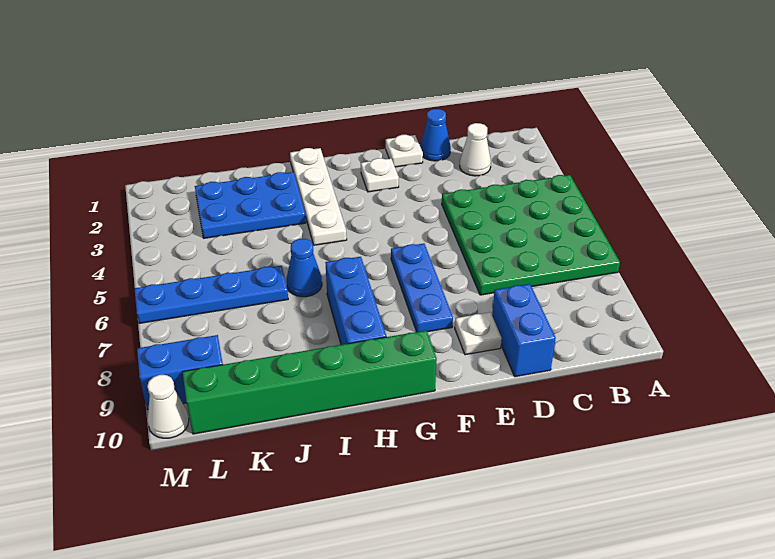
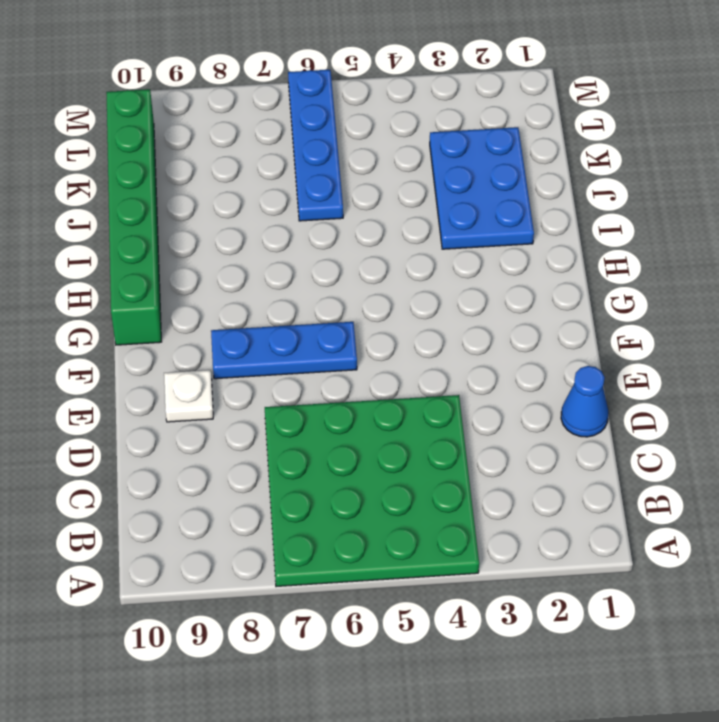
none -> white cone C2 level 1
none -> blue brick D9:D10 level 1
none -> white plate E1 level 1

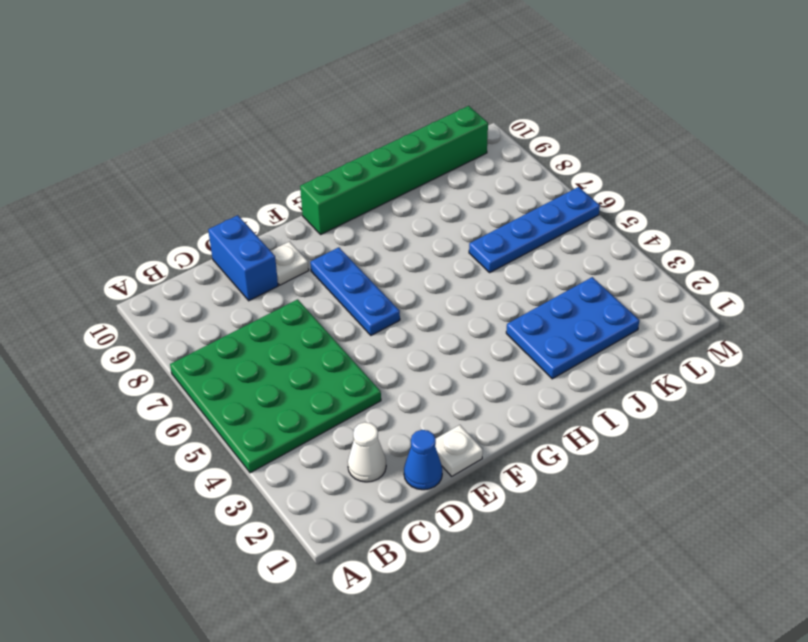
none -> white plate F2 level 1
none -> white plate H1:H4 level 1
none -> blue brick H7:H9 level 1

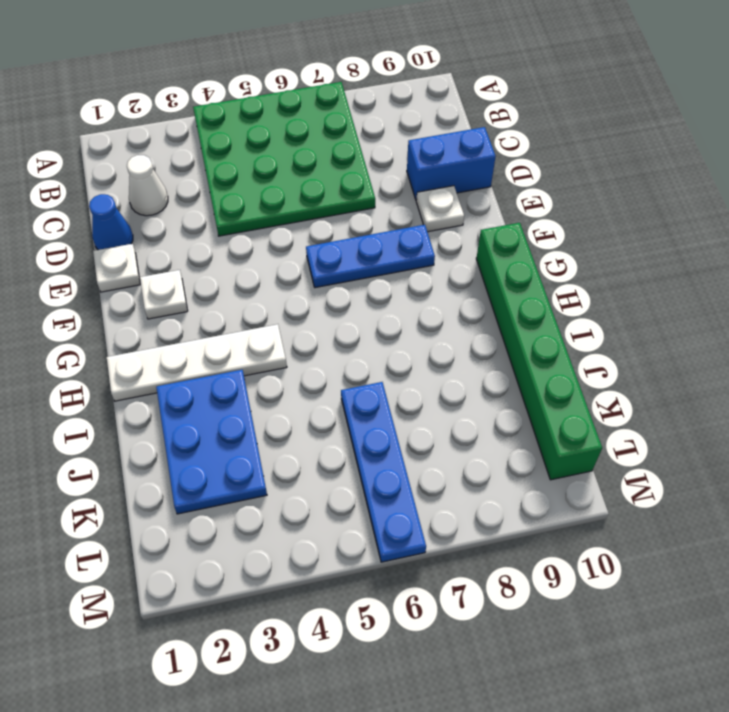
none -> blue brick H7:H9 level 1
none -> blue cone I6 level 1
none -> blue brick L9:M9 level 1

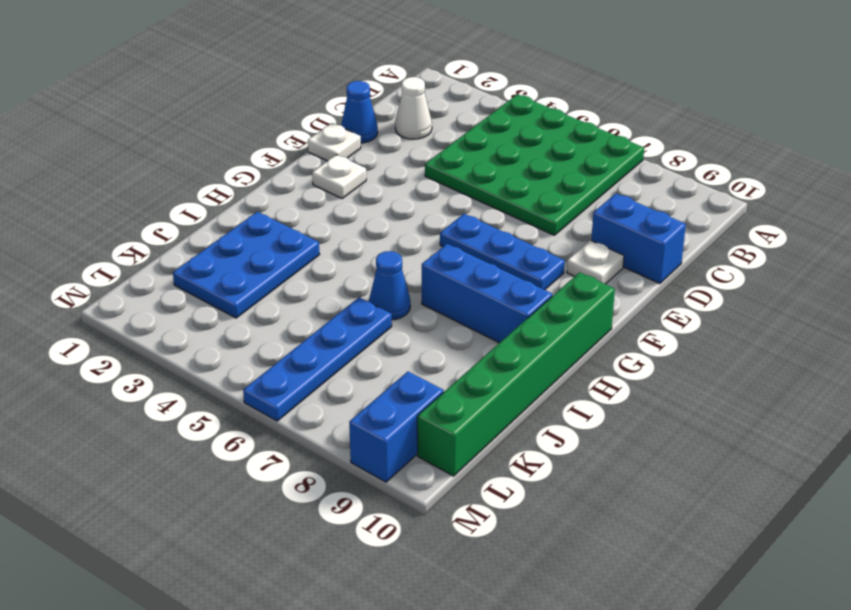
none -> white plate H1:H4 level 1
none -> white cone M10 level 1

